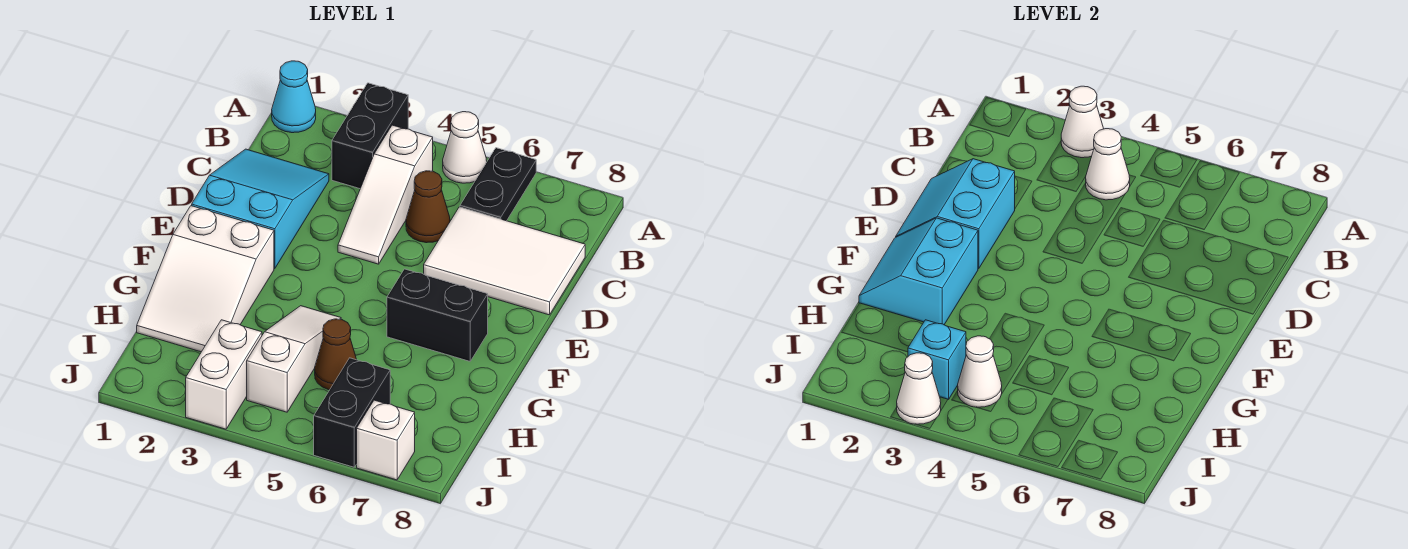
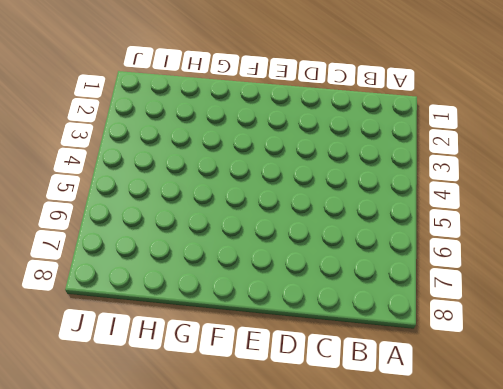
none -> cyan cone A1 level 1
none -> black brick A3:B3 level 1
none -> white cone A5 level 1

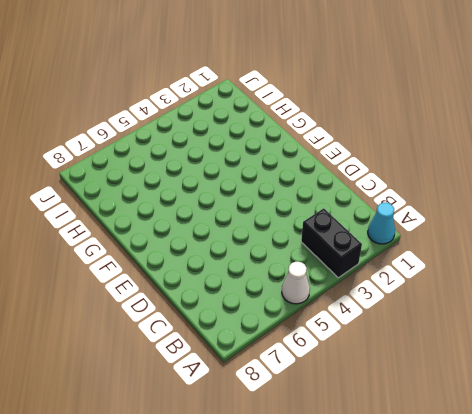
none -> black plate A6:B6 level 1
none -> white slope B4:D4 level 1 top B
none -> cyan slope C1:E2 level 1 top E

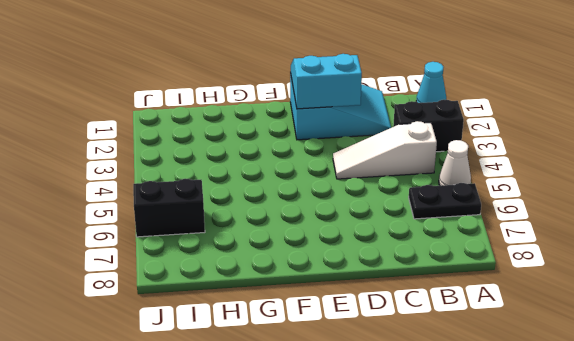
none -> brown cone C5 level 1
none -> white tile C6:D8 level 1
none -> white slope F1:H2 level 1 top F

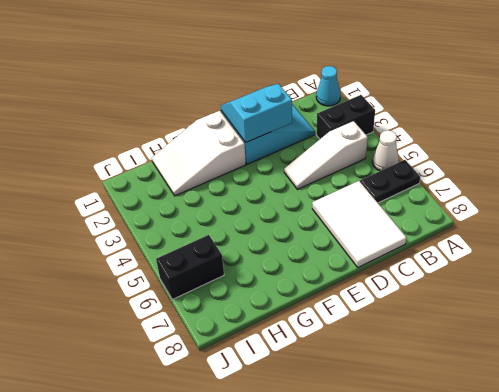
none -> brown cone C5 level 1
none -> black brick F6:F7 level 1
none -> white slope G4:I4 level 1 top I

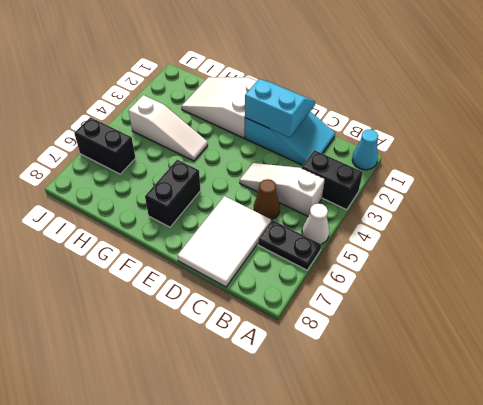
none -> brown cone H5 level 1
none -> white brick I3:J3 level 1
none -> white brick J7 level 1

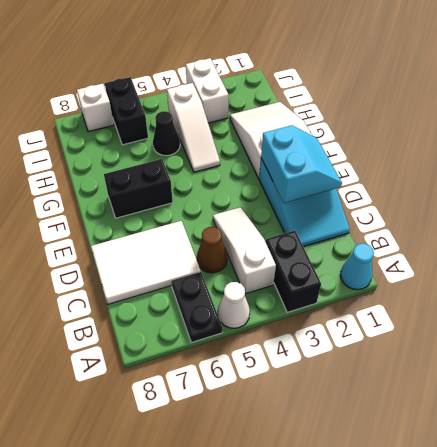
black cone H5 level 1 -> brown cone H5 level 1
none -> white cone A3 level 2
none -> white cone B4 level 2
none -> cyan slope F1:G2 level 2 top 2

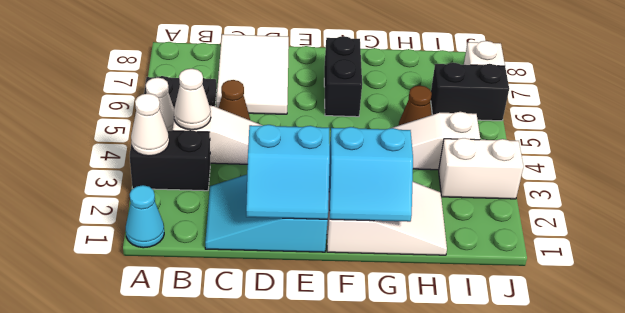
none -> cyan brick I3 level 2
none -> white cone I4 level 2
none -> white cone J3 level 2

